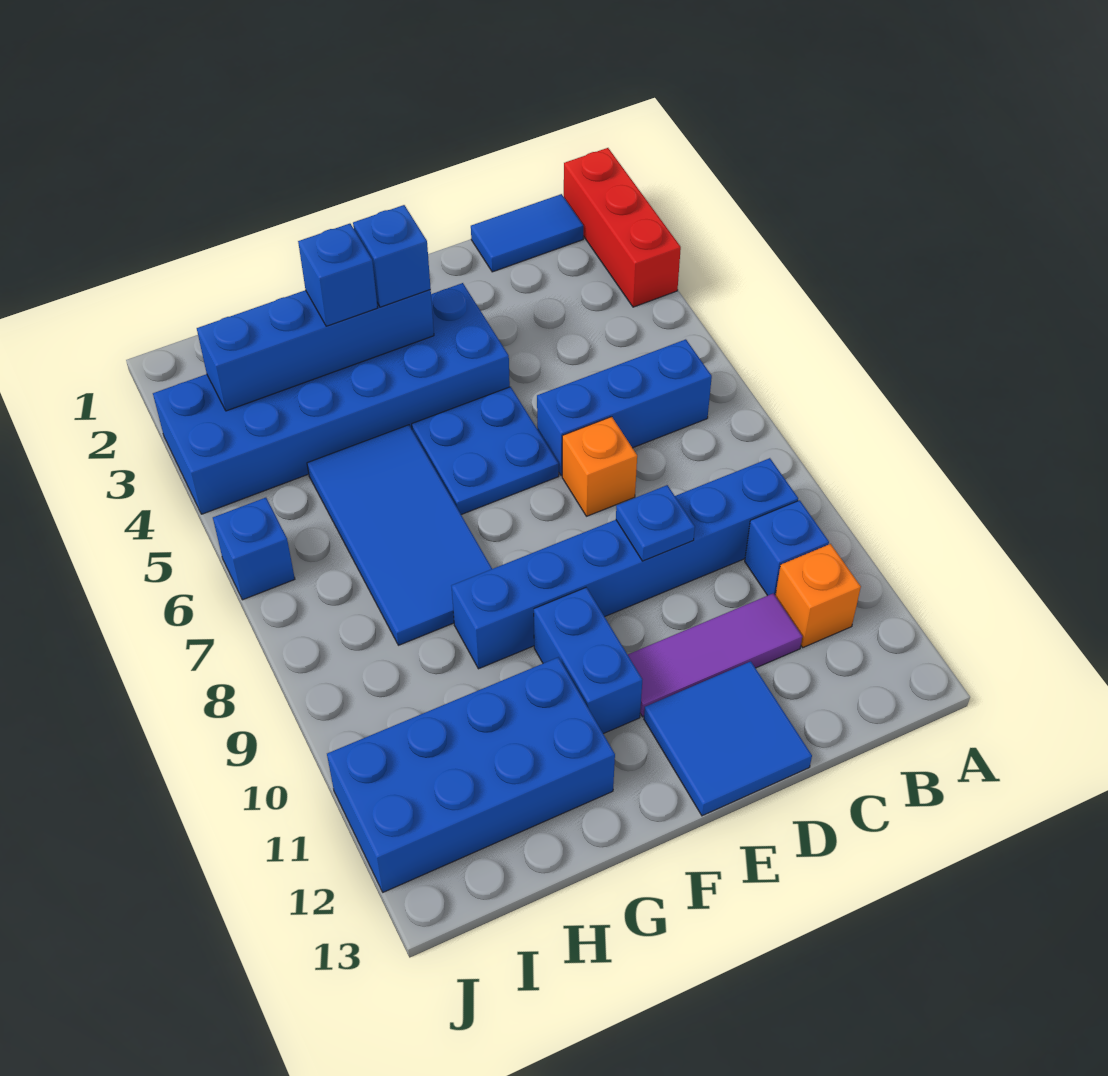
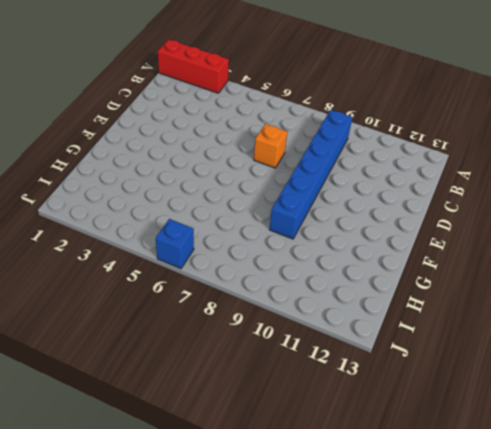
none -> blue tile B1:C1 level 1
none -> blue brick B6:D6 level 1
none -> blue brick B10 level 1

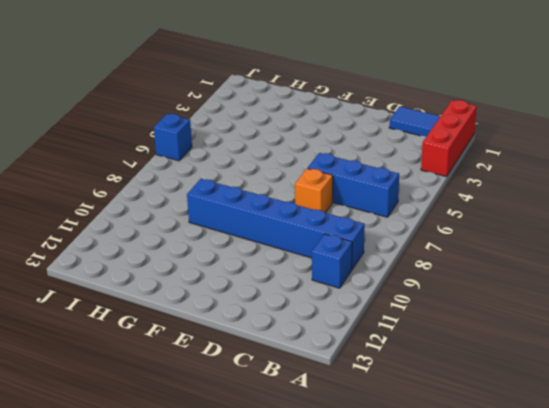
none -> orange brick B11 level 1
none -> purple tile C11:E11 level 1
none -> blue tile D12:E13 level 1

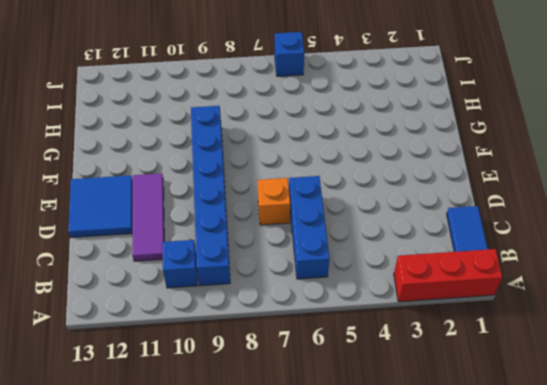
none -> orange brick B11 level 1
none -> blue brick E3:J4 level 1
none -> blue plate E5:F6 level 1

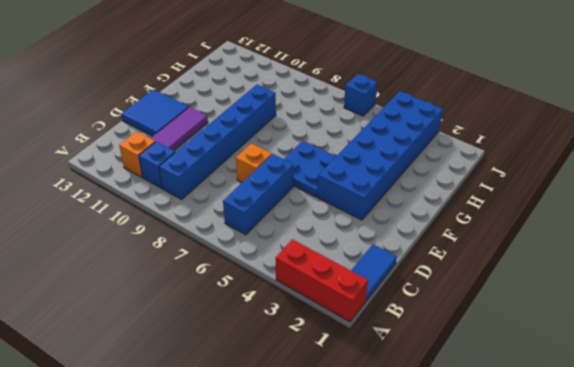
none -> blue brick F10:F11 level 1
none -> blue tile G5:H8 level 1
none -> blue brick G11:J12 level 1

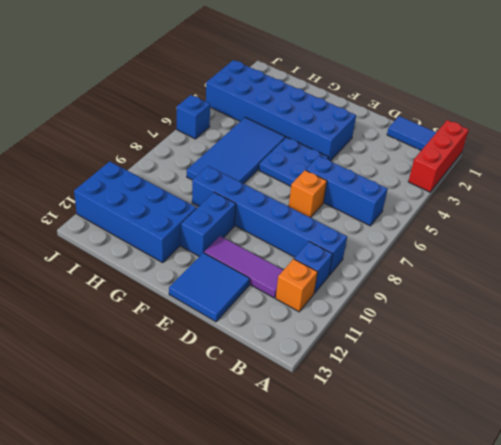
none -> blue plate D9 level 2
none -> blue brick F3:I3 level 2
none -> blue brick F3 level 3

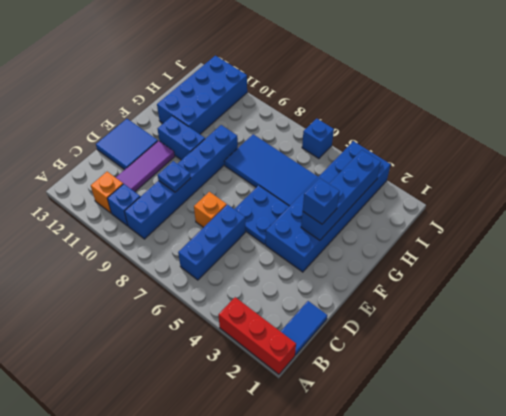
none -> blue brick G3 level 3

